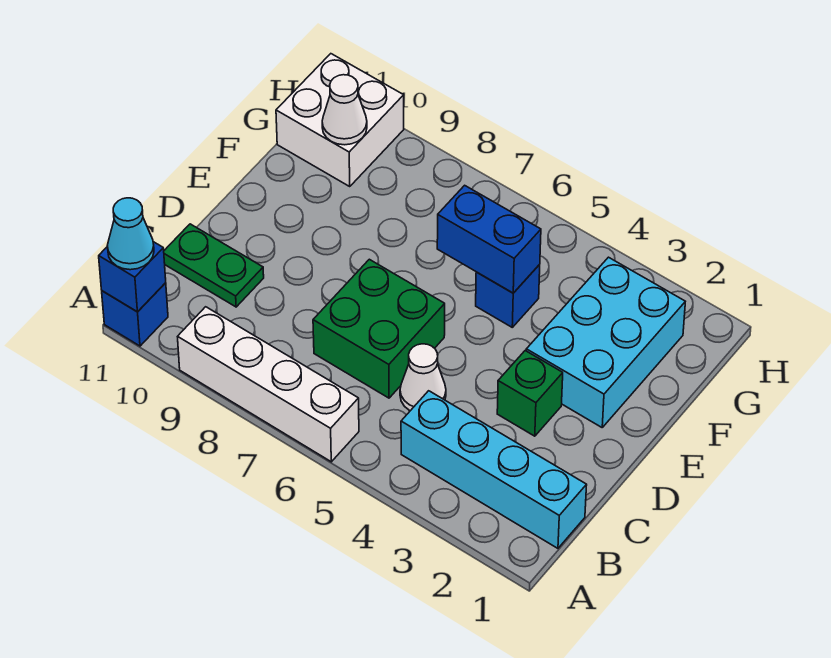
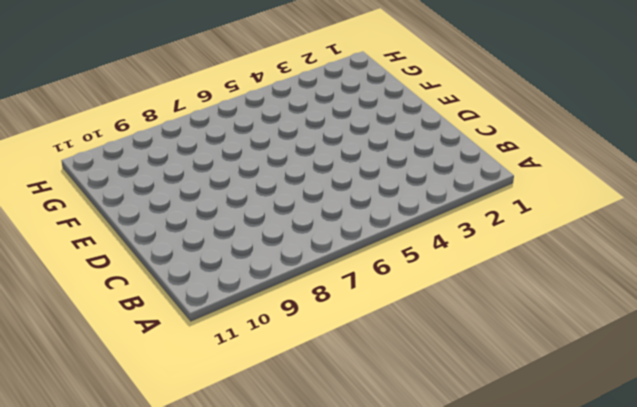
none -> white brick A6:A9 level 1
none -> blue brick A11 level 1
none -> cyan brick B1:B4 level 1

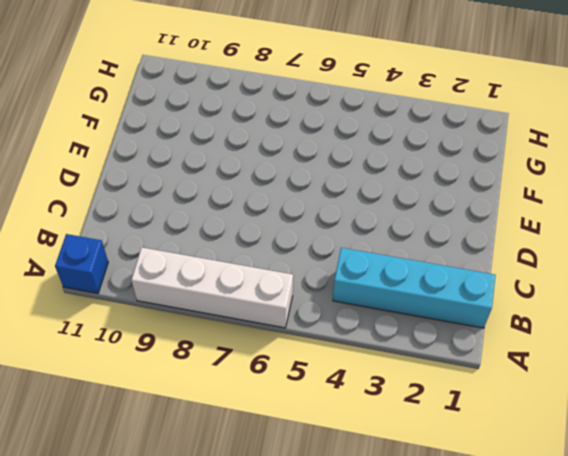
none -> white cone C5 level 1
none -> green brick C6:D7 level 1
none -> green plate C10:C11 level 1

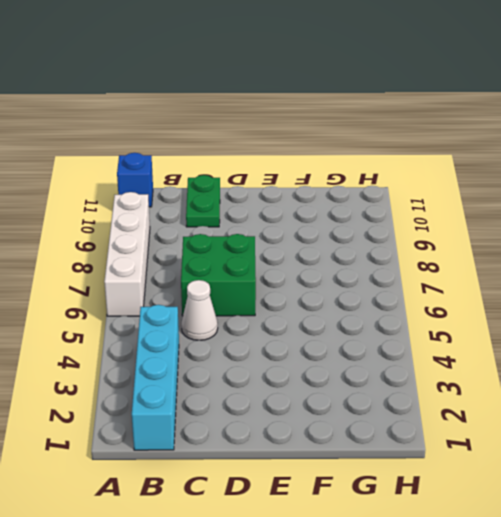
none -> green brick D3 level 1
none -> cyan brick E2:G3 level 1
none -> blue brick F5 level 1

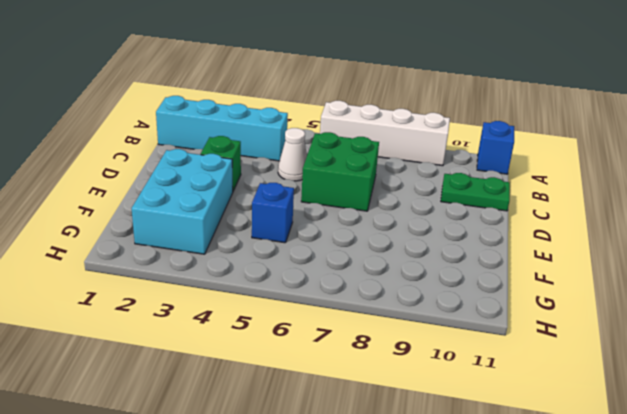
none -> white brick G10:H11 level 1
none -> blue brick A11 level 2
none -> blue brick F5:F6 level 2

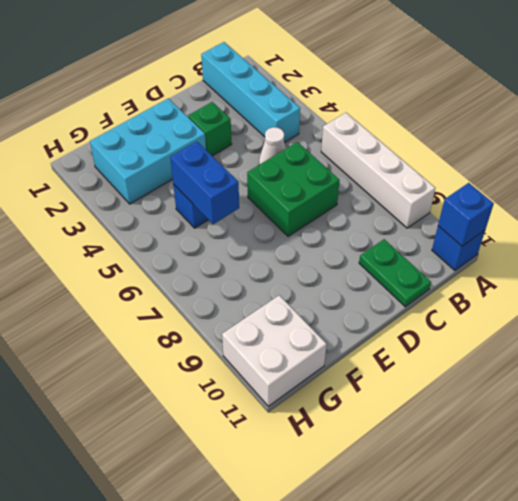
none -> white cone G10 level 2
none -> cyan cone A11 level 3

